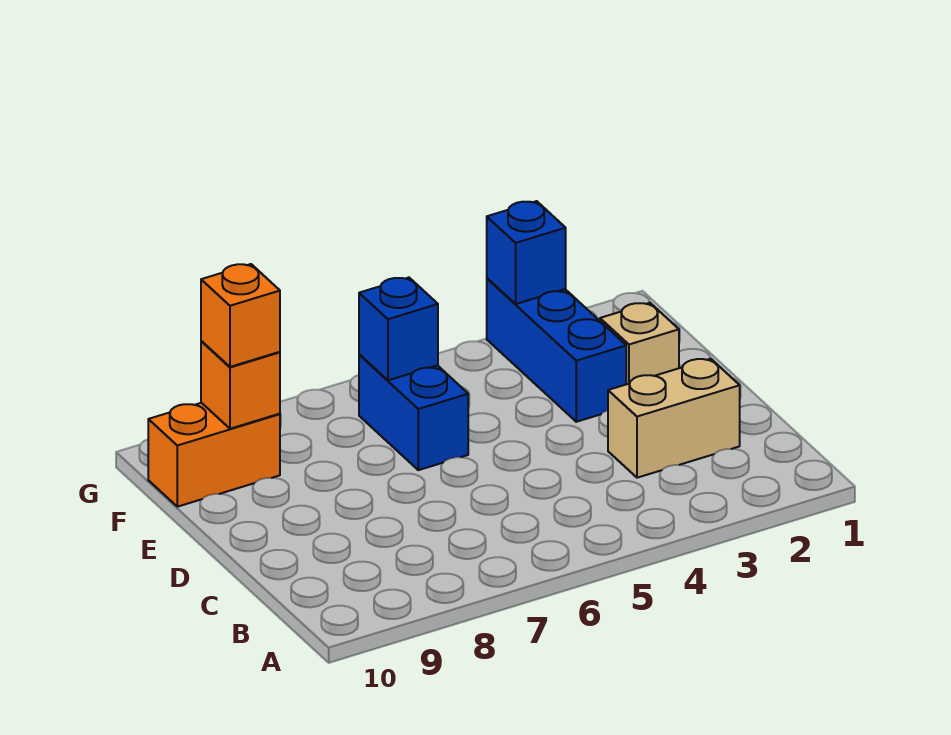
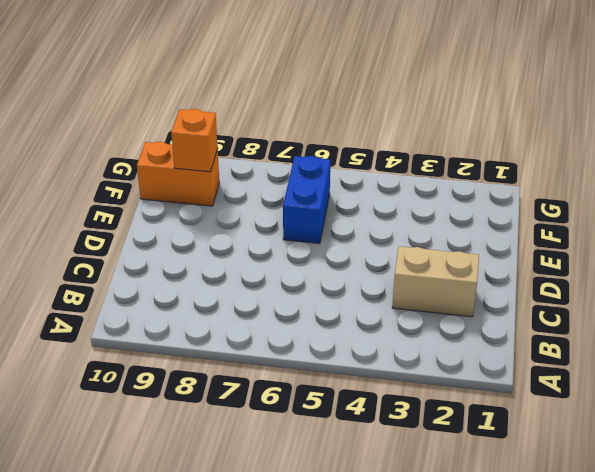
none -> tan brick E2 level 1
none -> blue brick E3:G3 level 1

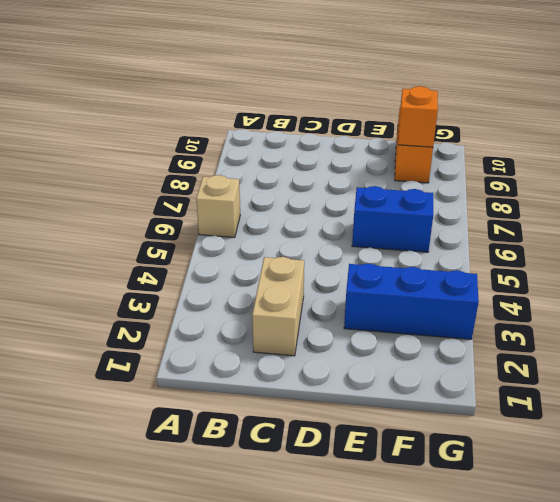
tan brick A6 level 1 -> tan brick E2 level 1
none -> blue brick F6 level 2
none -> blue brick G3 level 2

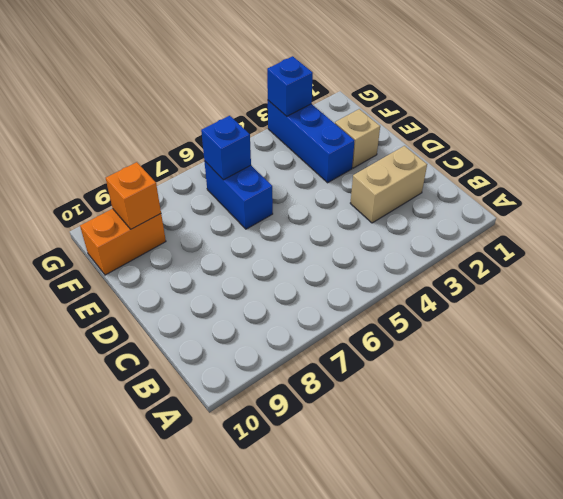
none -> orange brick F9 level 3

